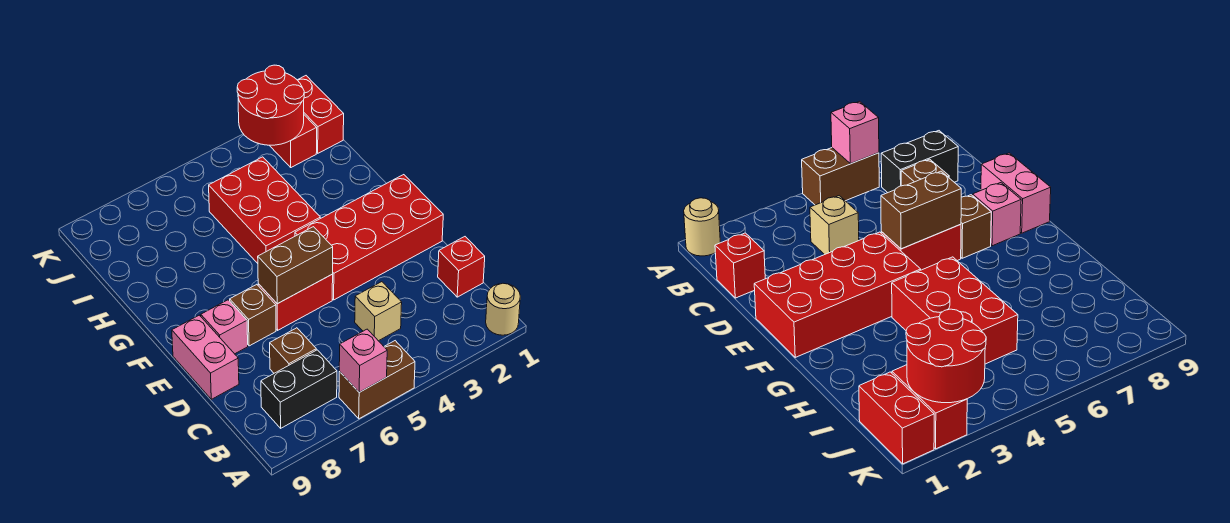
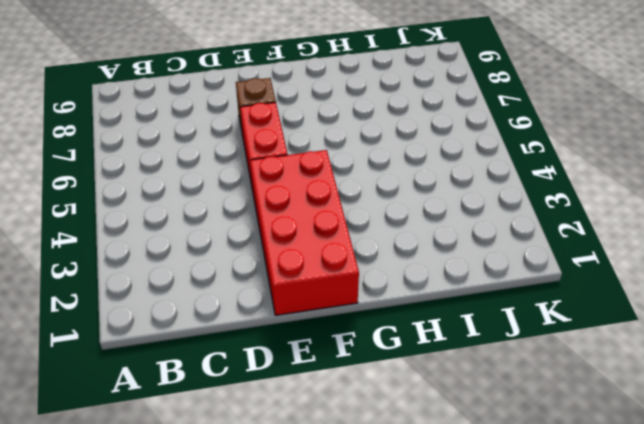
none -> tan round brick A1 level 1
none -> brown brick A5:A6 level 1
none -> black brick B7:B8 level 1

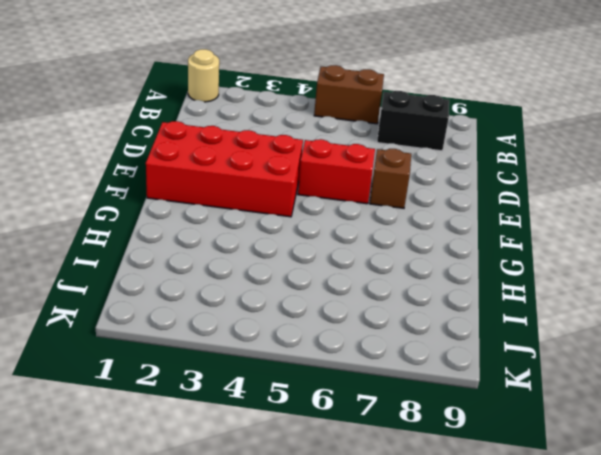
none -> red brick C1 level 1
none -> tan brick C4 level 1
none -> brown brick C7 level 1

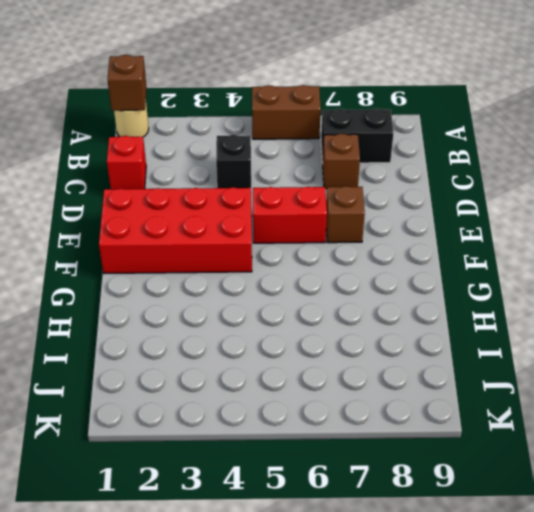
brown brick A1 level 2 -> none
black brick C4 level 1 -> tan brick C4 level 1
none -> pink brick D9:E9 level 1
none -> pink brick E8 level 1
none -> red brick G4:I5 level 1

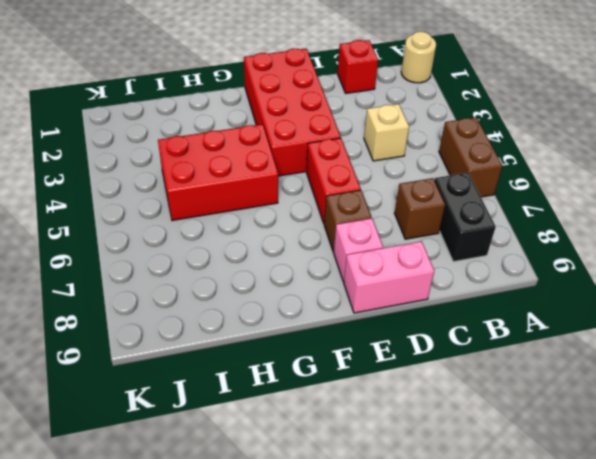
none -> red brick J1:K1 level 1
none -> red brick J2:K2 level 1
none -> pink brick A6 level 2

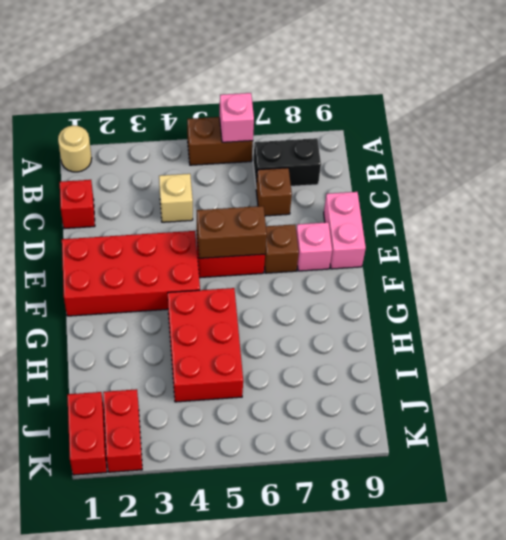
none -> red round brick J2:K3 level 2

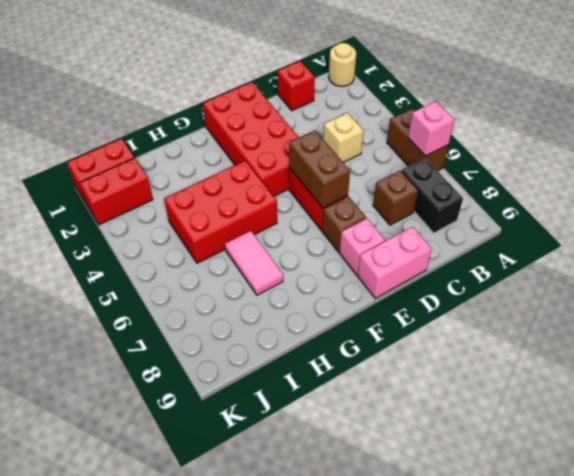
pink tile H6:H7 level 1 -> none
none -> red round brick J2:K3 level 2

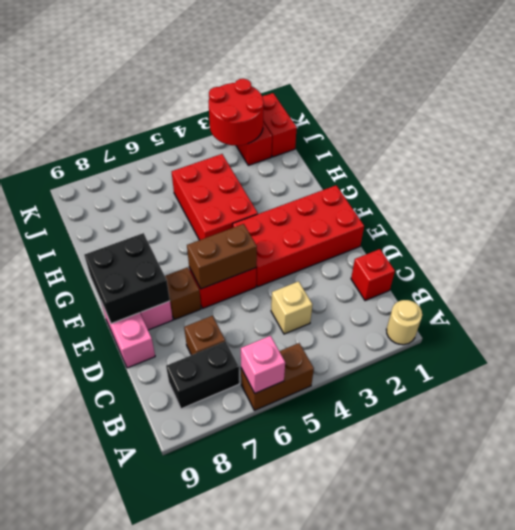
black brick E8:F9 level 2 -> none

